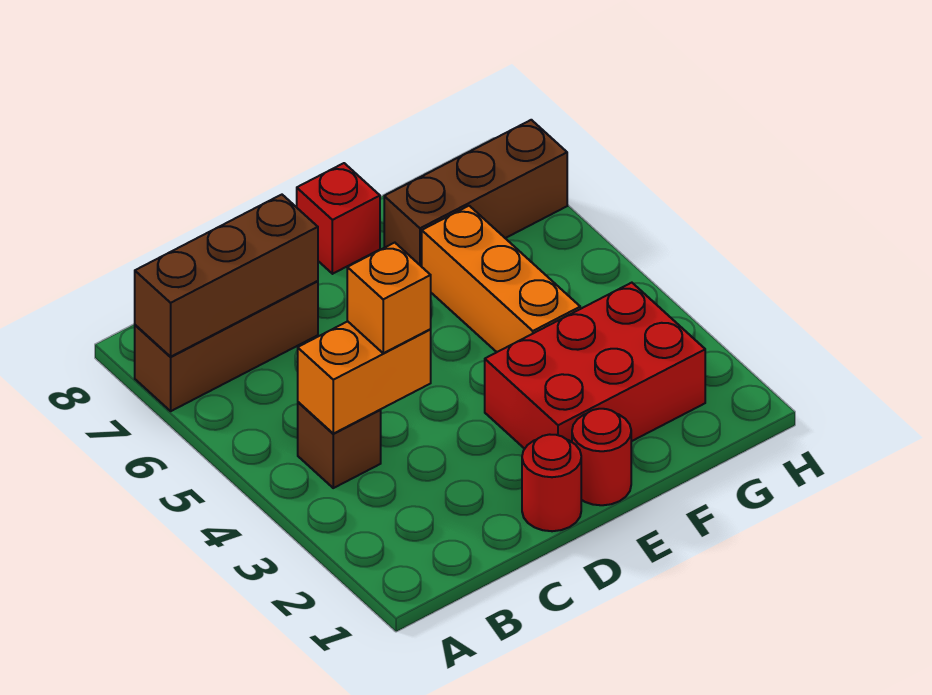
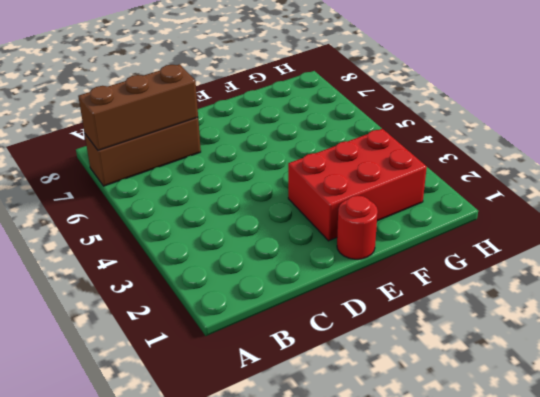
none -> brown brick B4 level 1
none -> red round brick D1 level 1

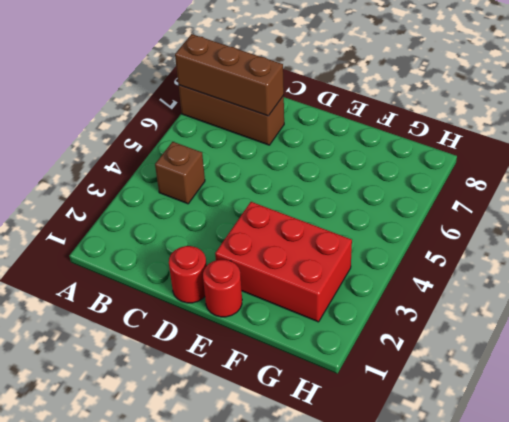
none -> red brick E8 level 1
none -> orange brick F4:F6 level 1

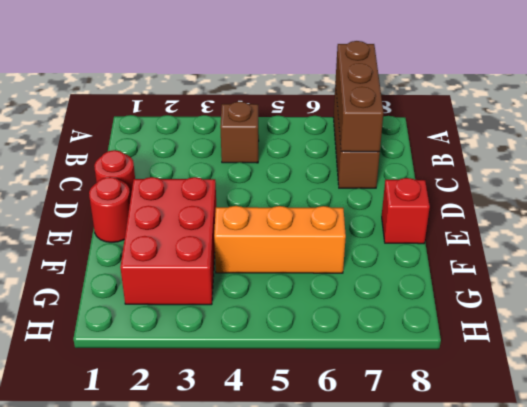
none -> brown brick F7:H7 level 1
none -> orange brick B4:C4 level 2

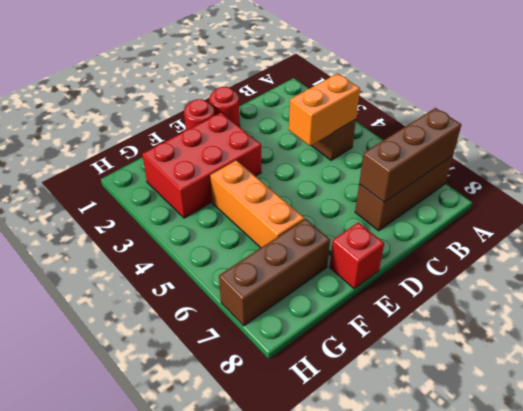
none -> orange brick C4 level 3

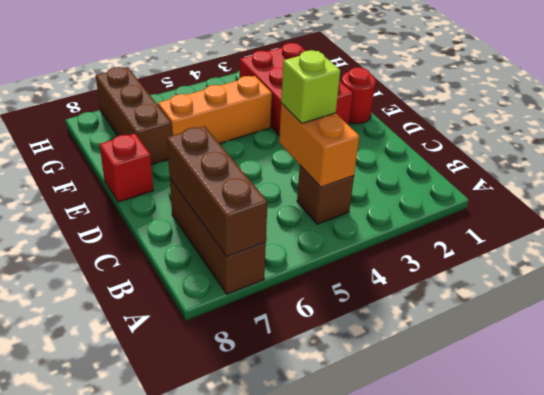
lime brick C4 level 3 -> orange brick C4 level 3
none -> red round brick D1 level 1

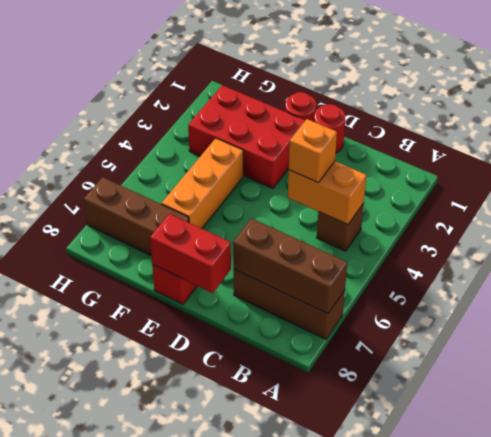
red brick D8:E8 level 2 -> none

